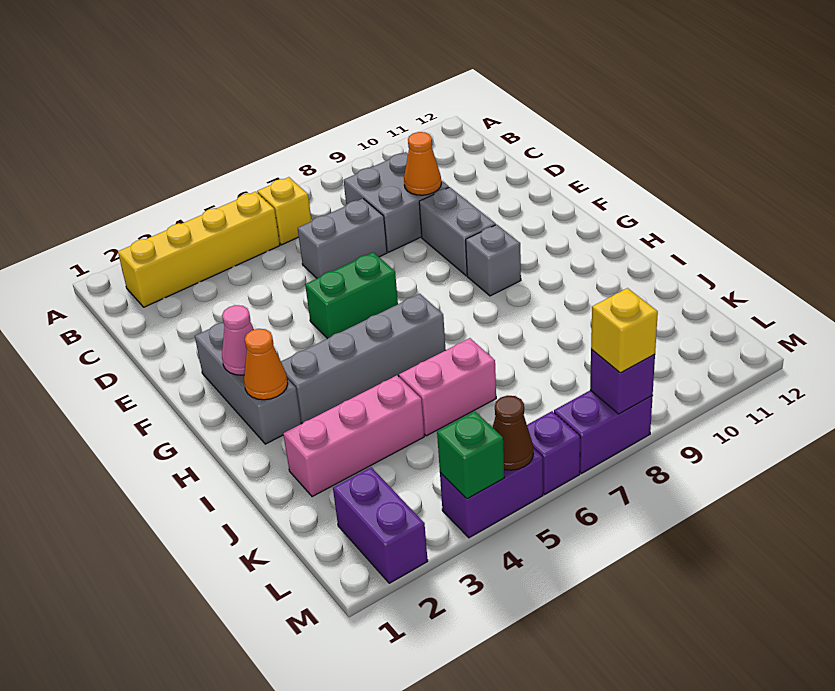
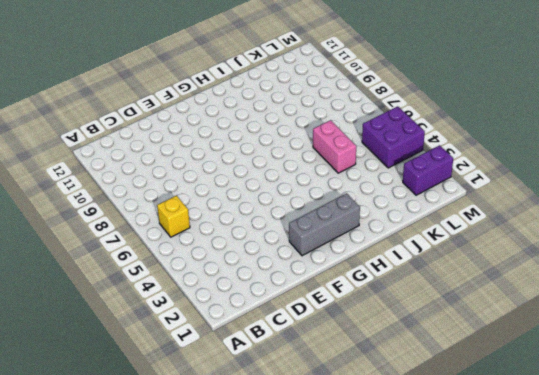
purple brick L4:M5 level 1 -> purple brick M4:M5 level 1
none -> yellow brick B2:B5 level 1
none -> grey brick C8:D9 level 1
none -> grey brick D6:D7 level 1

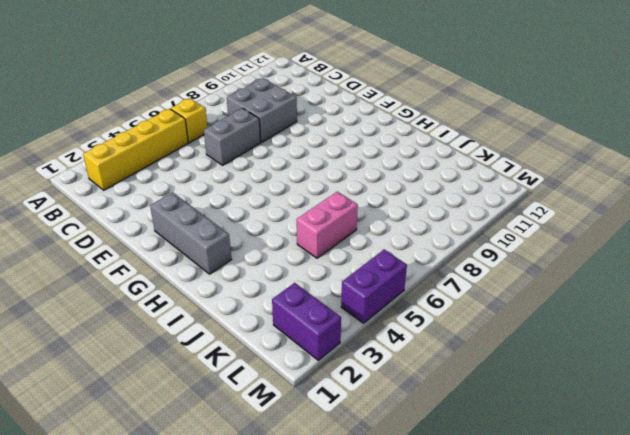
none -> grey brick E9:F9 level 1
none -> green brick F5:F6 level 1
none -> grey brick G9 level 1

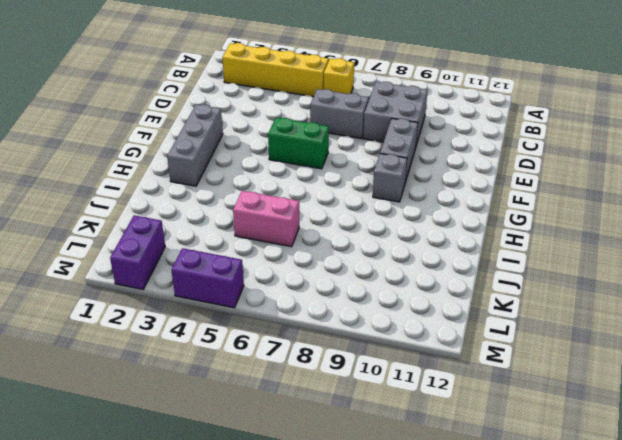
none -> grey brick H3:H6 level 1
none -> pink brick J2:J4 level 1
none -> purple brick M6 level 1

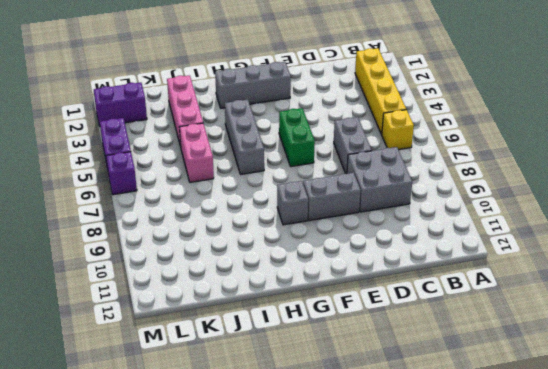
grey brick H4:H6 level 1 -> grey brick H3:H6 level 1
none -> purple brick M7:M8 level 1
none -> orange cone D9 level 2
none -> pink cone G2 level 2

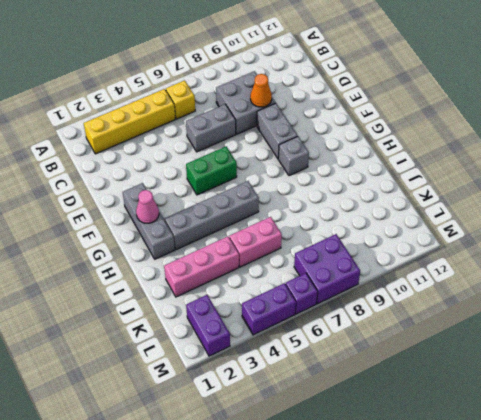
purple brick L7:M8 level 1 -> purple brick M7:M8 level 1
none -> orange cone H2 level 2
none -> green brick M4 level 2
none -> brown cone M5 level 2

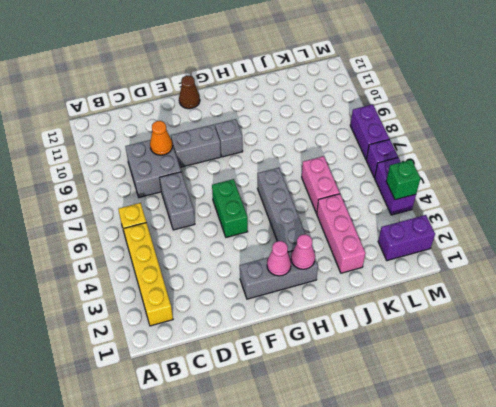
brown cone F12 level 1 -> brown cone M5 level 2
pink cone H2 level 2 -> orange cone H2 level 2
none -> purple brick M8 level 2
none -> yellow brick M8 level 3

